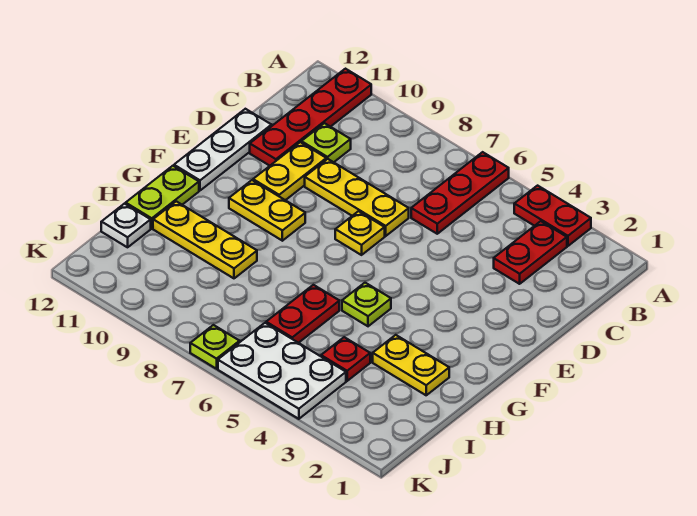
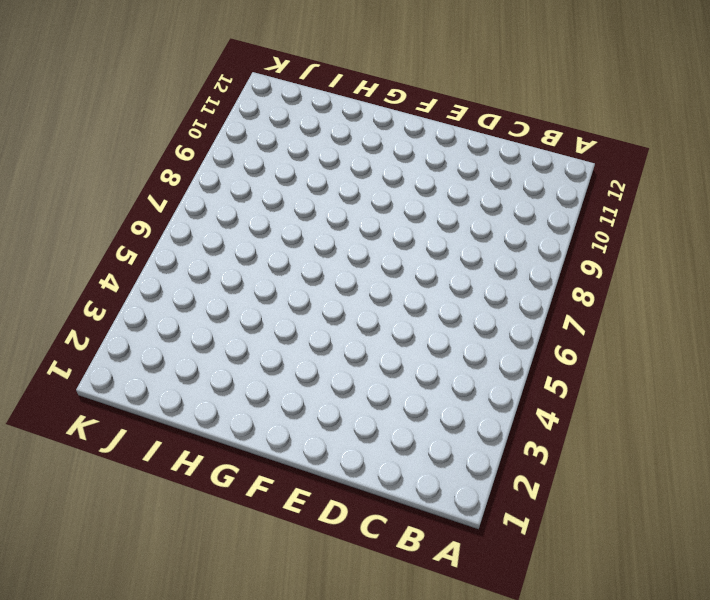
none -> red plate A3:A4 level 1
none -> red plate A6:C6 level 1
none -> red plate A11:D11 level 1

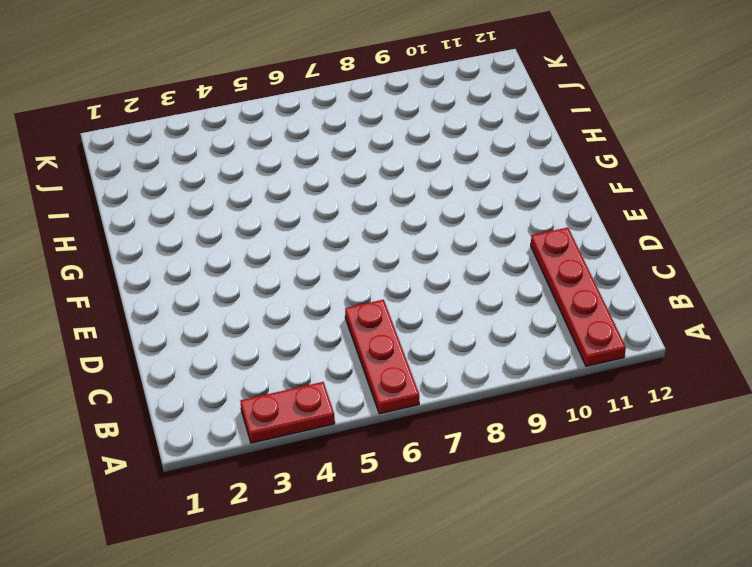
none -> red plate B3:C3 level 1
none -> lime plate C10 level 1
none -> yellow plate D7:D9 level 1

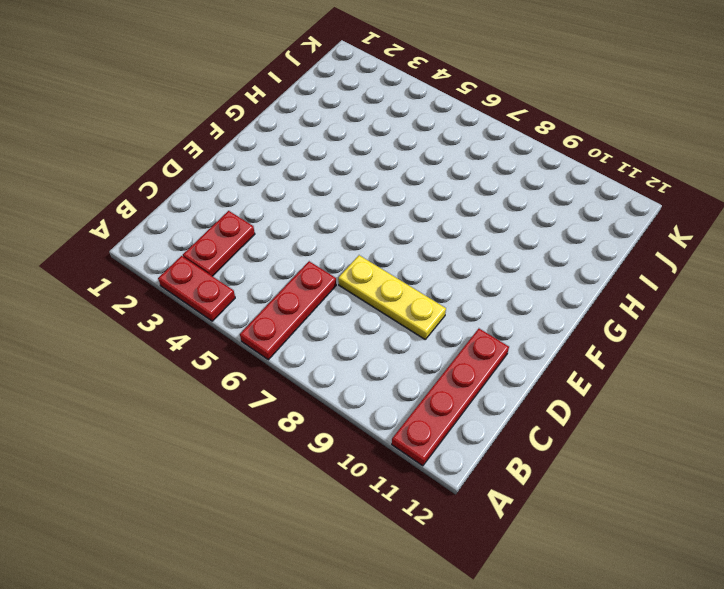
none -> lime plate C10 level 1
none -> yellow plate D10:E10 level 1
none -> white plate D12:F12 level 1

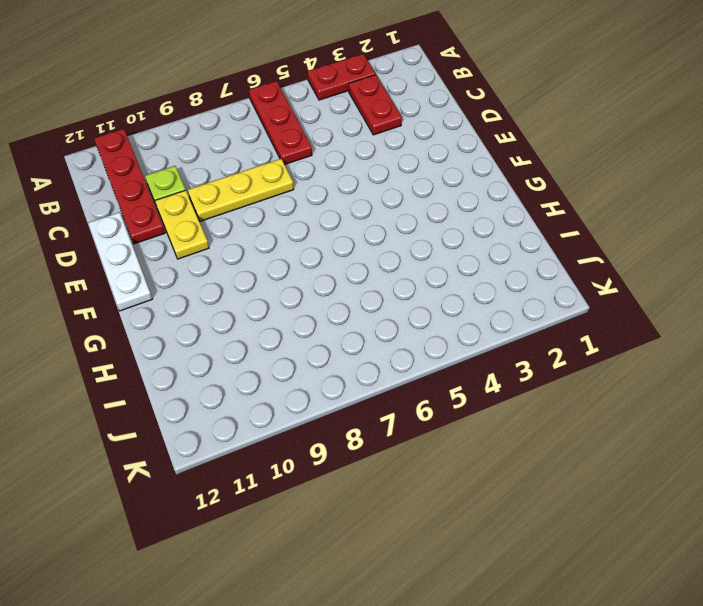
none -> yellow plate E7 level 1
none -> yellow plate F9:F10 level 1
none -> lime plate G5 level 1

